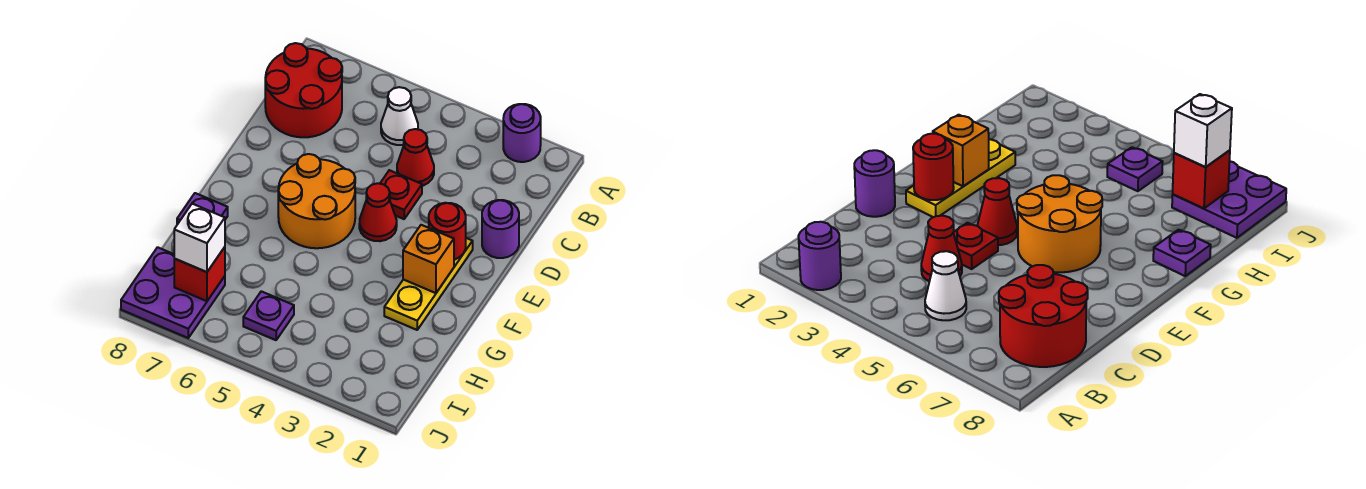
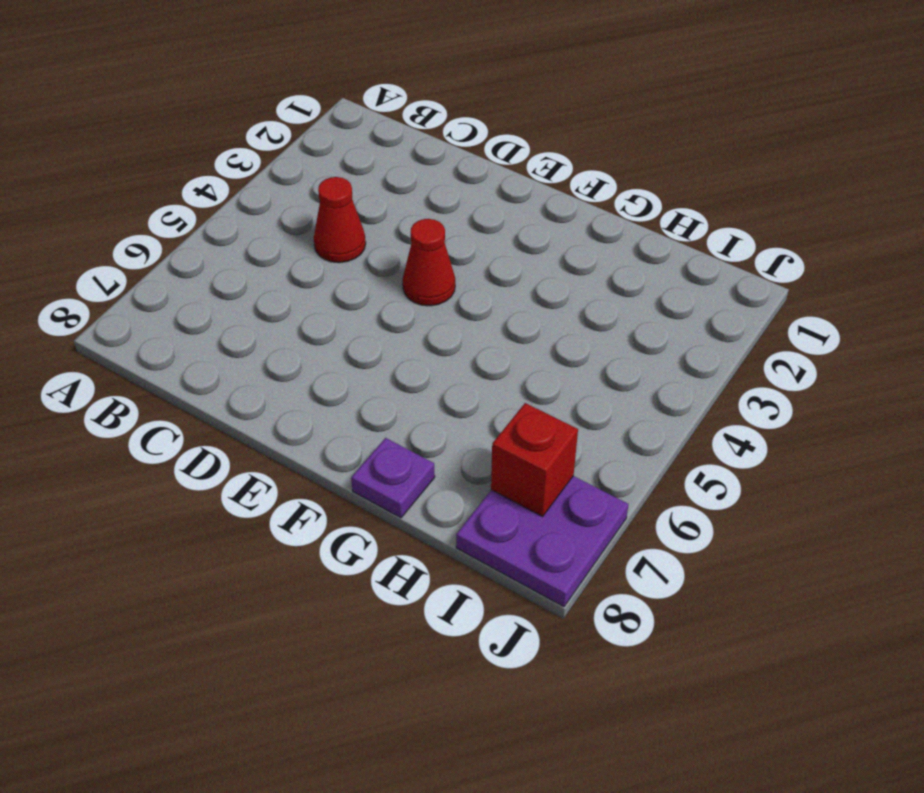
none -> purple round brick A2 level 1
none -> white cone B5 level 1
none -> red round brick B7:C8 level 1

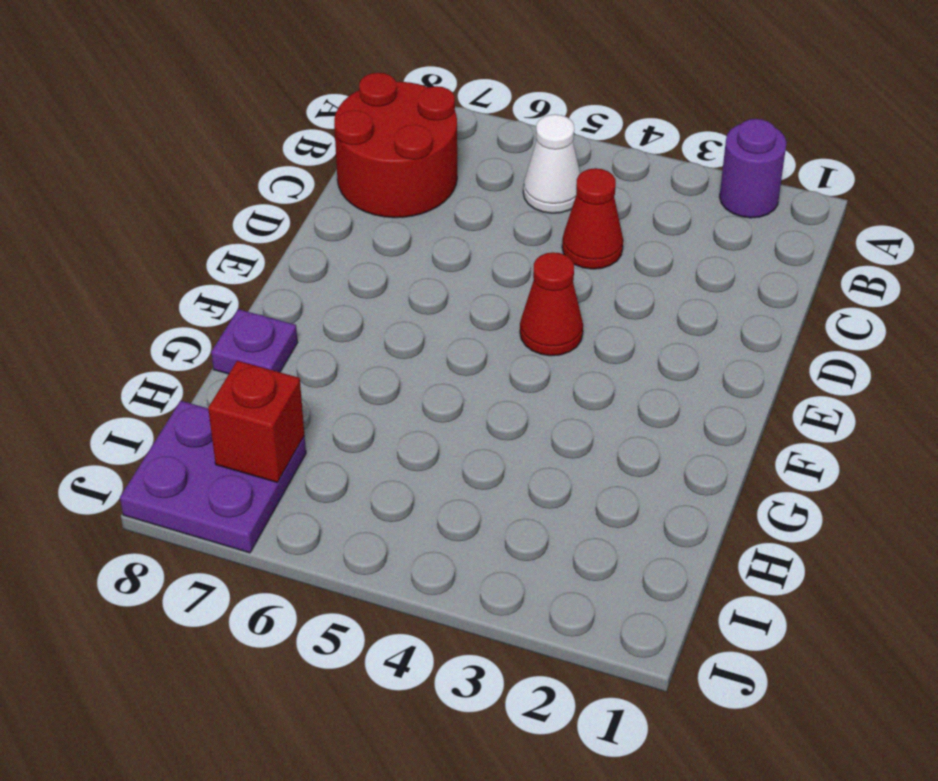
none -> purple round brick D1 level 1
none -> red plate D4 level 1
none -> yellow plate E2:G2 level 1

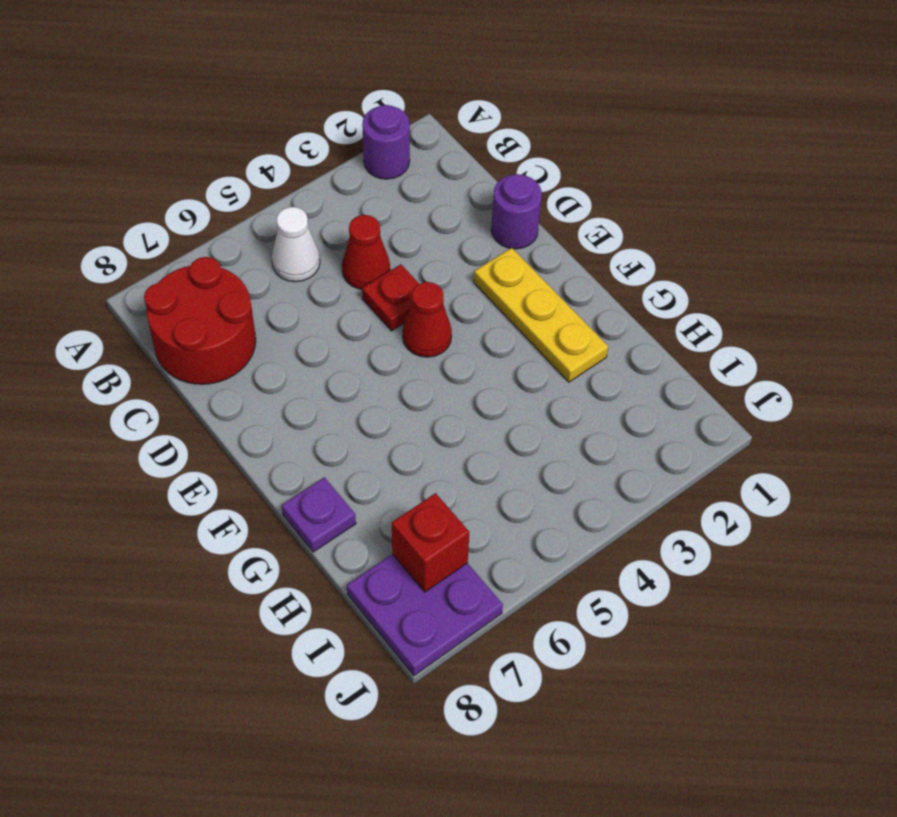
none -> orange round brick E5:F6 level 1
none -> purple plate I5 level 1
none -> red round brick E2 level 2

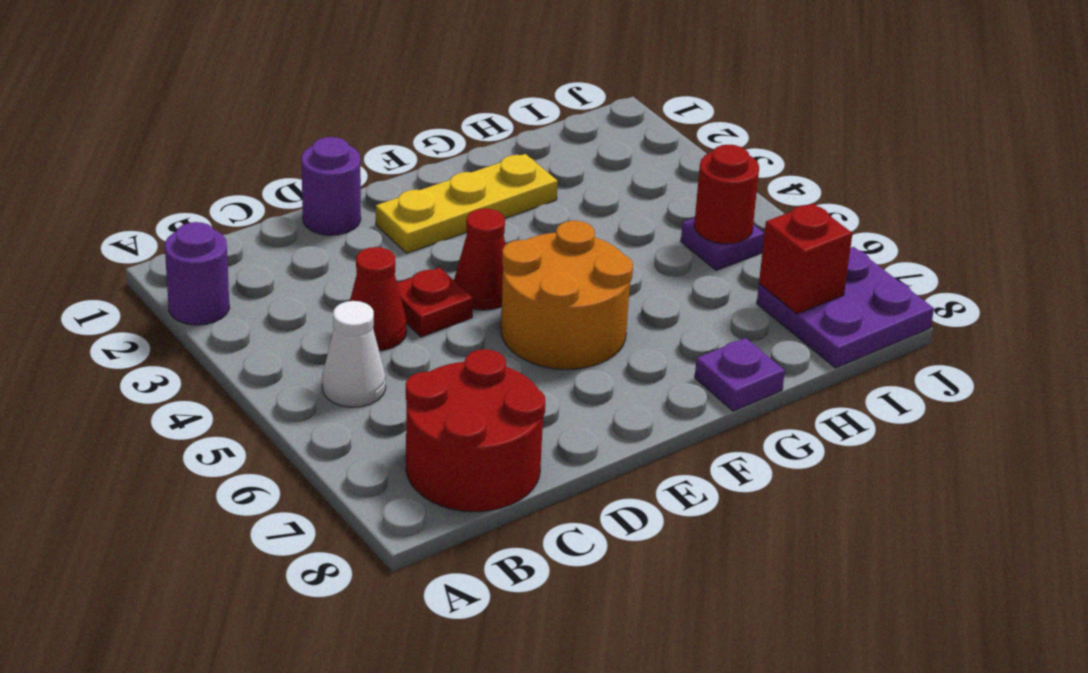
red round brick I5 level 2 -> red round brick E2 level 2
none -> orange brick F2 level 2
none -> white brick I7 level 3

